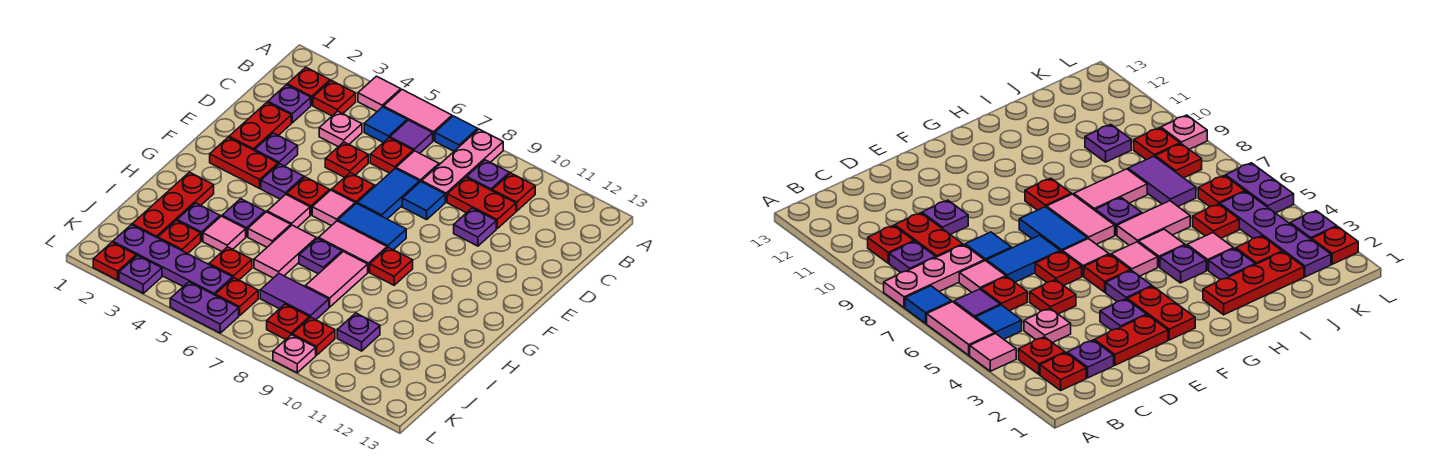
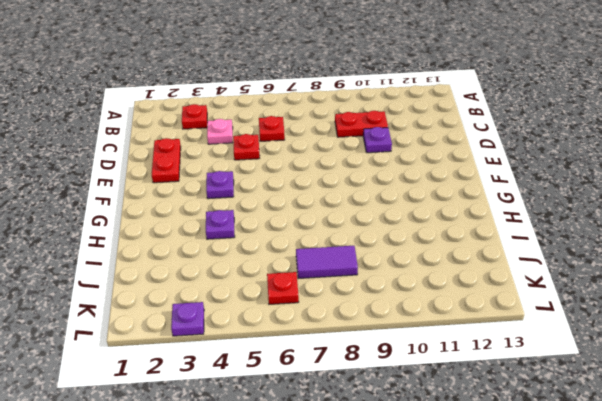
none -> pink tile A4 level 1
none -> pink tile A5:A6 level 1
none -> blue tile A7 level 1
none -> pink plate A8:C8 level 1

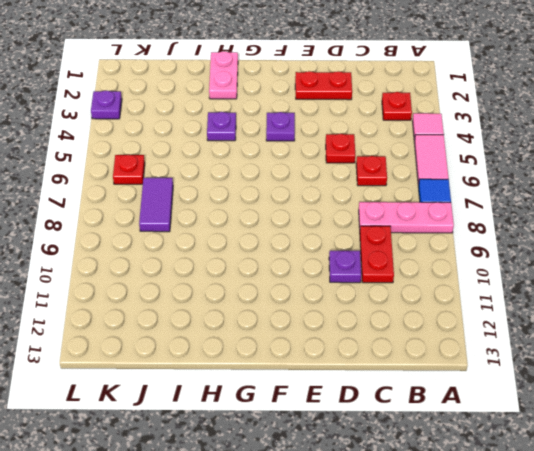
pink plate H1:H2 level 1 -> red plate H2:J2 level 1
none -> red plate B2 level 1
none -> blue tile B5 level 1
none -> purple tile B6 level 1
none -> purple plate B9 level 1

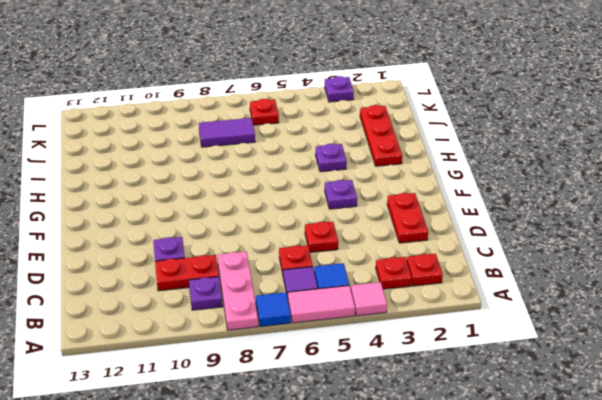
none -> red plate B10 level 1
none -> purple plate C2 level 1
none -> pink plate C4 level 1
none -> pink tile C7 level 1

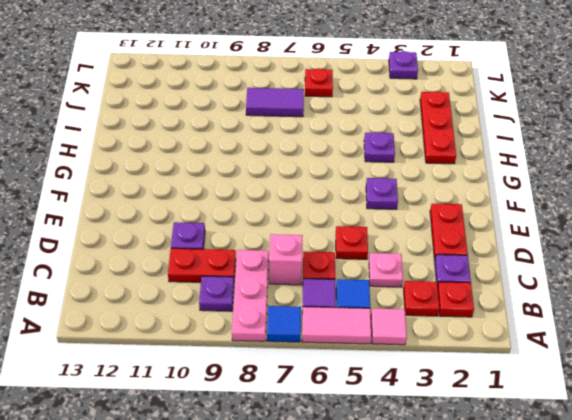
pink brick C7 level 1 -> pink tile C7 level 1
none -> red plate B10 level 1
none -> blue tile D7:E7 level 1
none -> blue tile D8 level 1
none -> purple plate E3 level 1

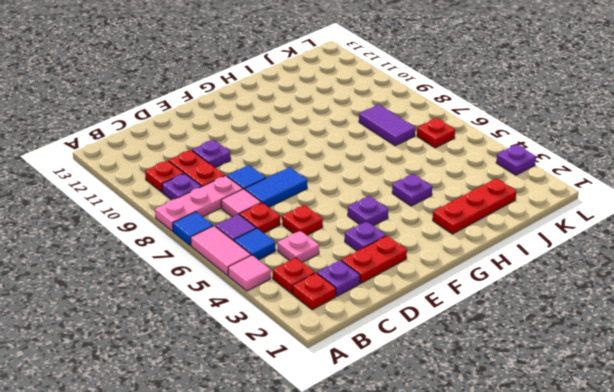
none -> red plate E6 level 1
none -> red plate F2:F3 level 1
none -> red plate F5 level 1
none -> pink tile F6 level 1

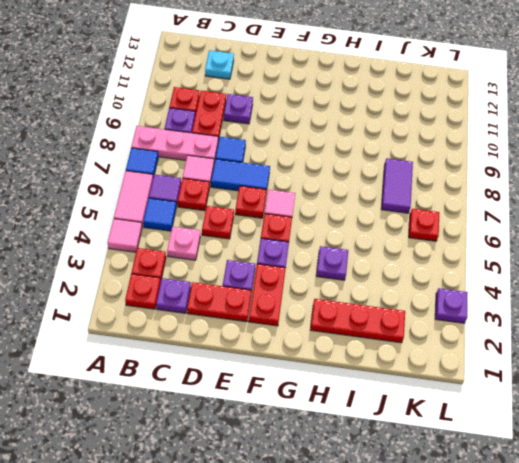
cyan plate C12 level 1 -> none
none -> blue tile F7:F8 level 1
none -> pink tile G5 level 1
none -> pink tile G7:G8 level 1
none -> red plate G9 level 1

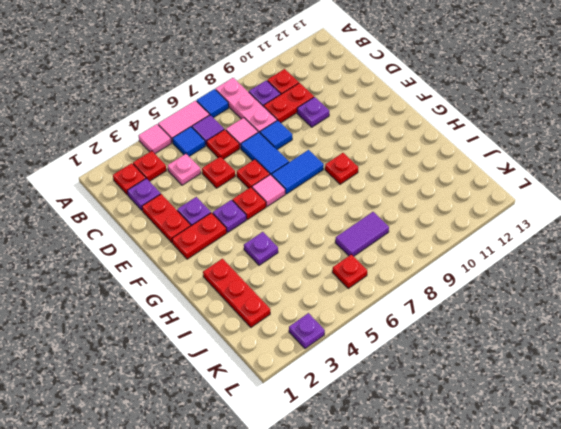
none -> pink tile G5 level 1
none -> pink tile G7:G8 level 1
none -> pink tile H5 level 1
none -> pink tile H6:I6 level 1

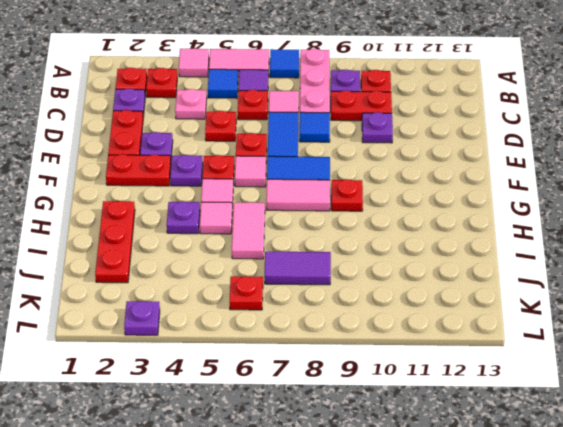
none -> purple plate H7 level 1
none -> pink tile H8:I8 level 1
none -> purple plate I3 level 1
none -> pink tile I4 level 1

